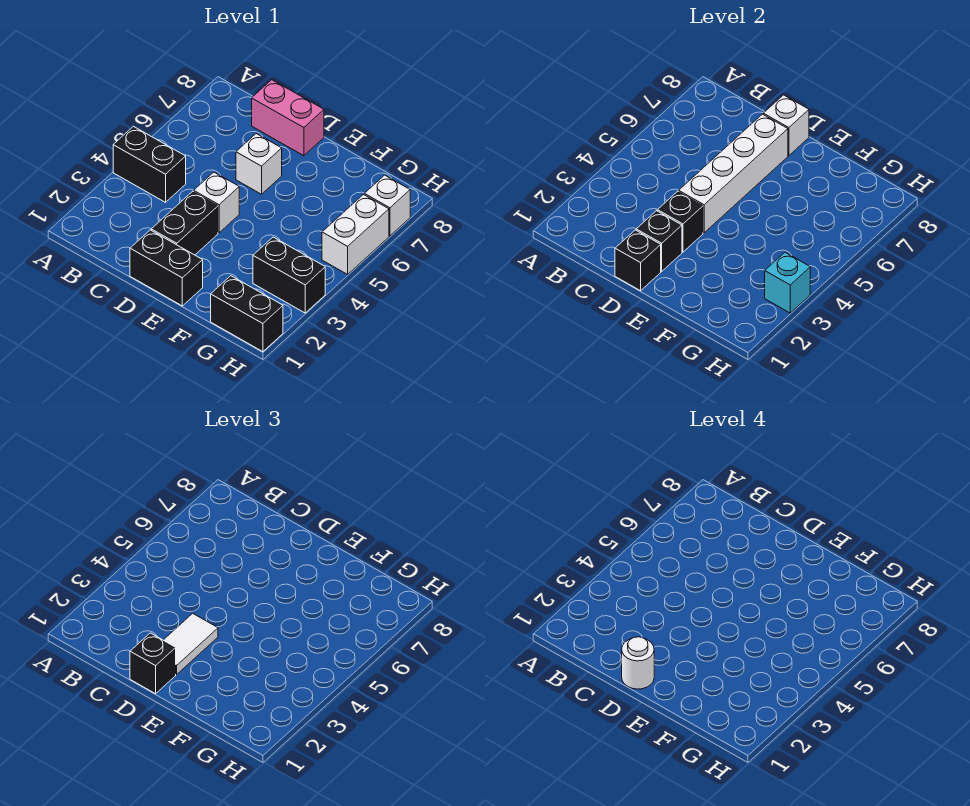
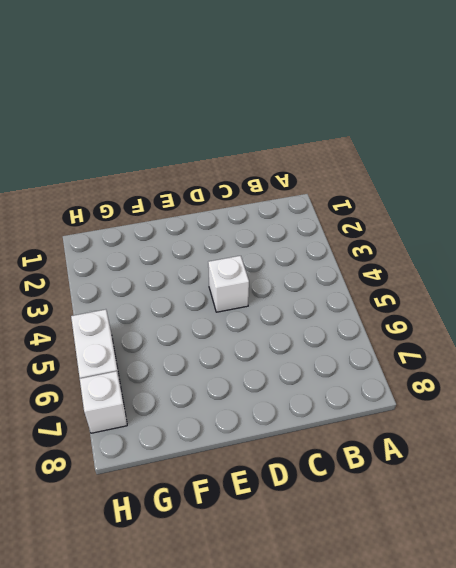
none -> black brick A4:B4 level 1
none -> pink brick C8:D8 level 1
none -> black brick D1:E1 level 1

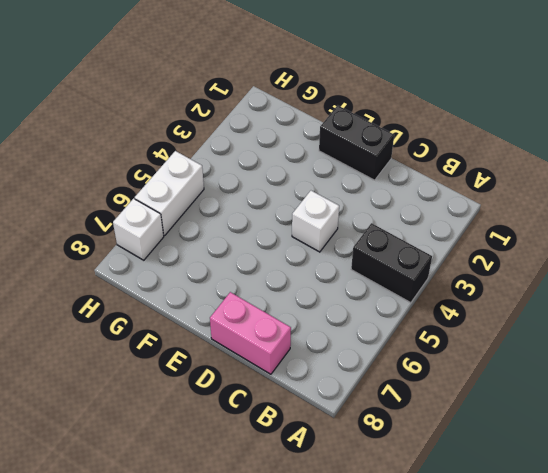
none -> black brick D2:D3 level 1
none -> white brick D6 level 1
none -> black brick G1:H1 level 1

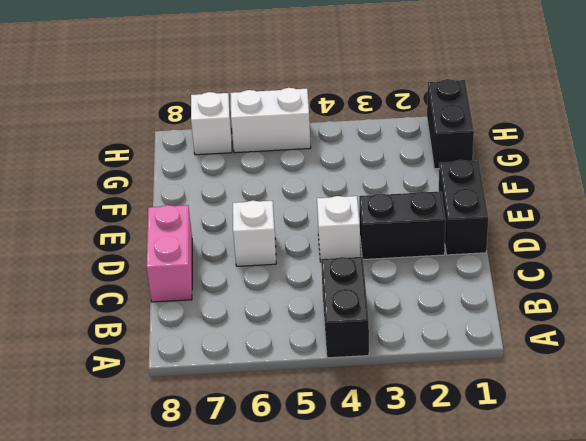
none -> black brick G3:H3 level 1
none -> black brick D1 level 2
none -> black brick D2 level 2

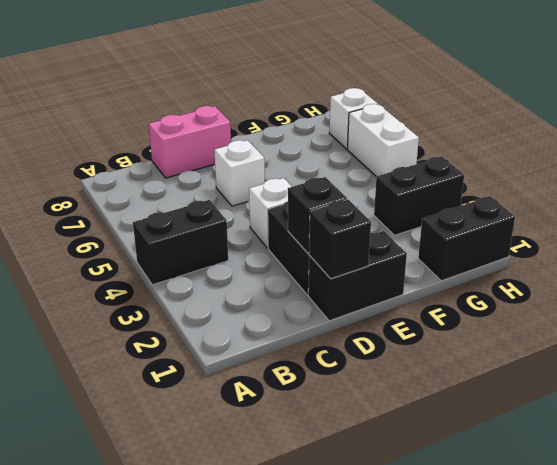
none -> black brick D3 level 2
none -> white brick D4:D7 level 2
none -> white brick D8 level 2

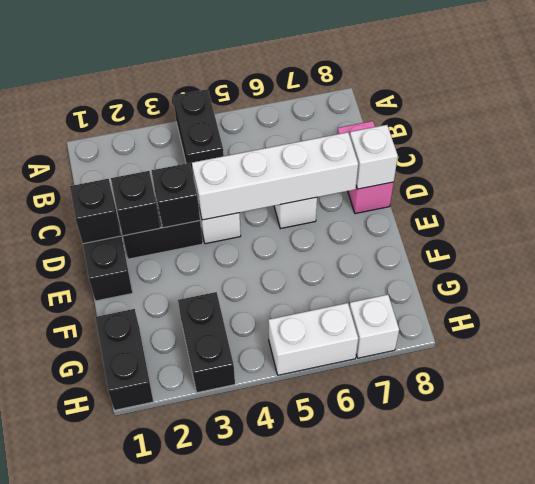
none -> cyan brick H3 level 2
none -> black brick D1 level 3
none -> white tile D2:D3 level 3

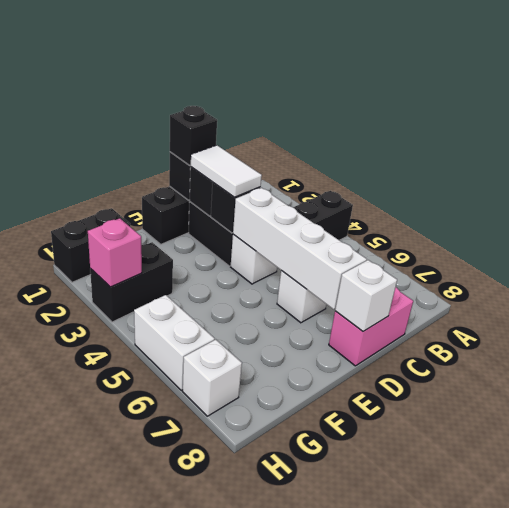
pink brick H3 level 2 -> cyan brick H3 level 2
none -> white round brick D1 level 4

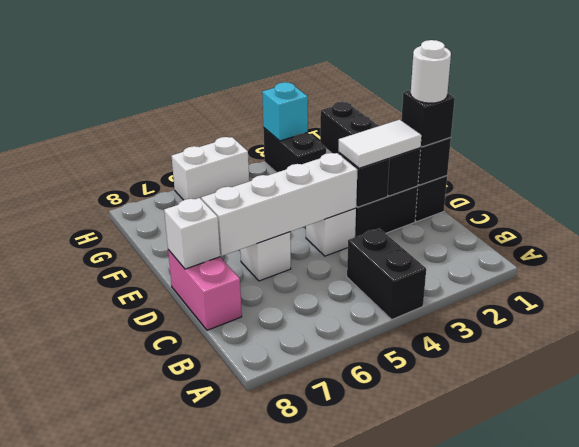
none -> white brick H7 level 1

